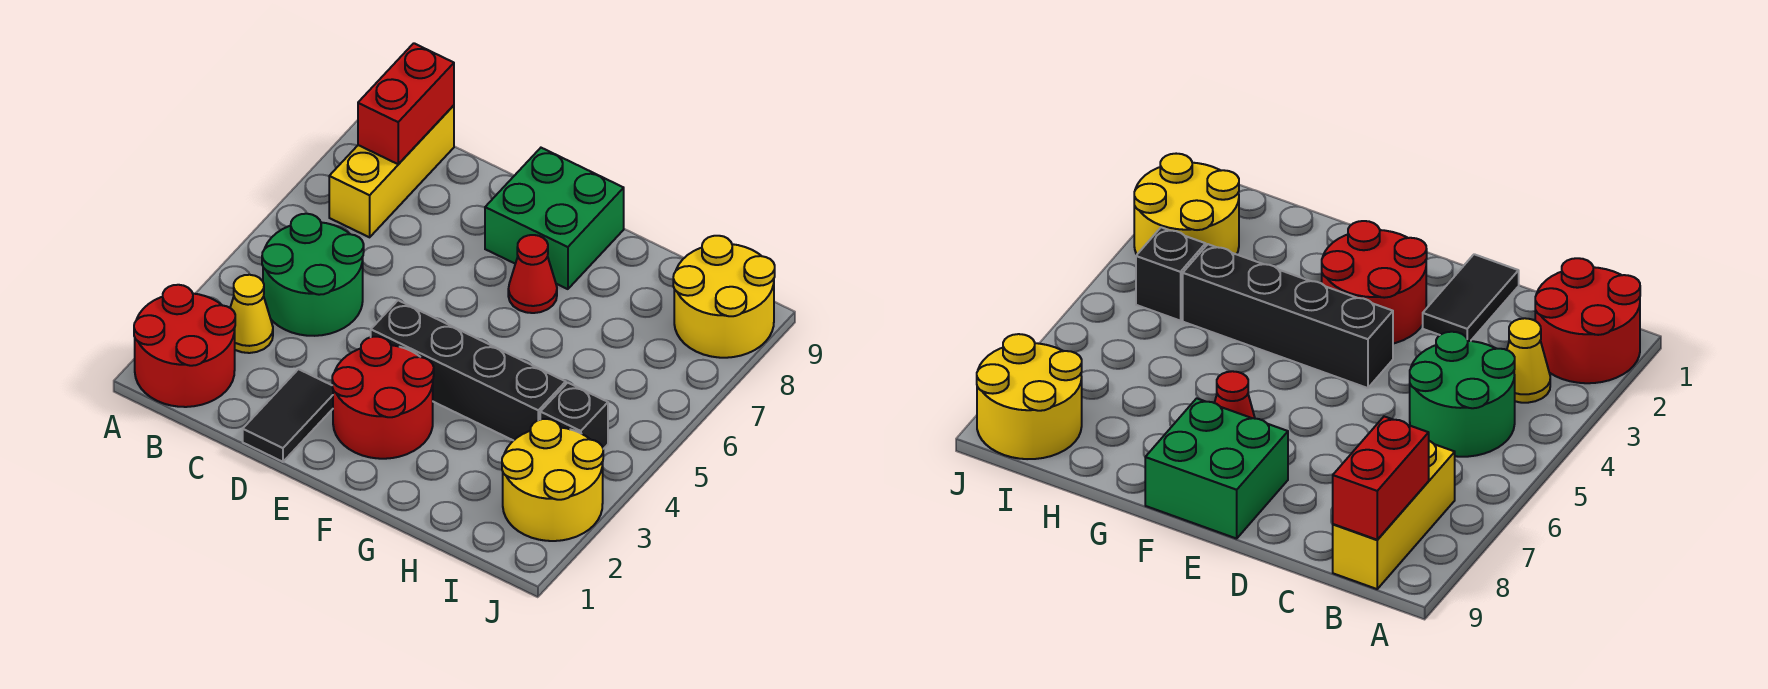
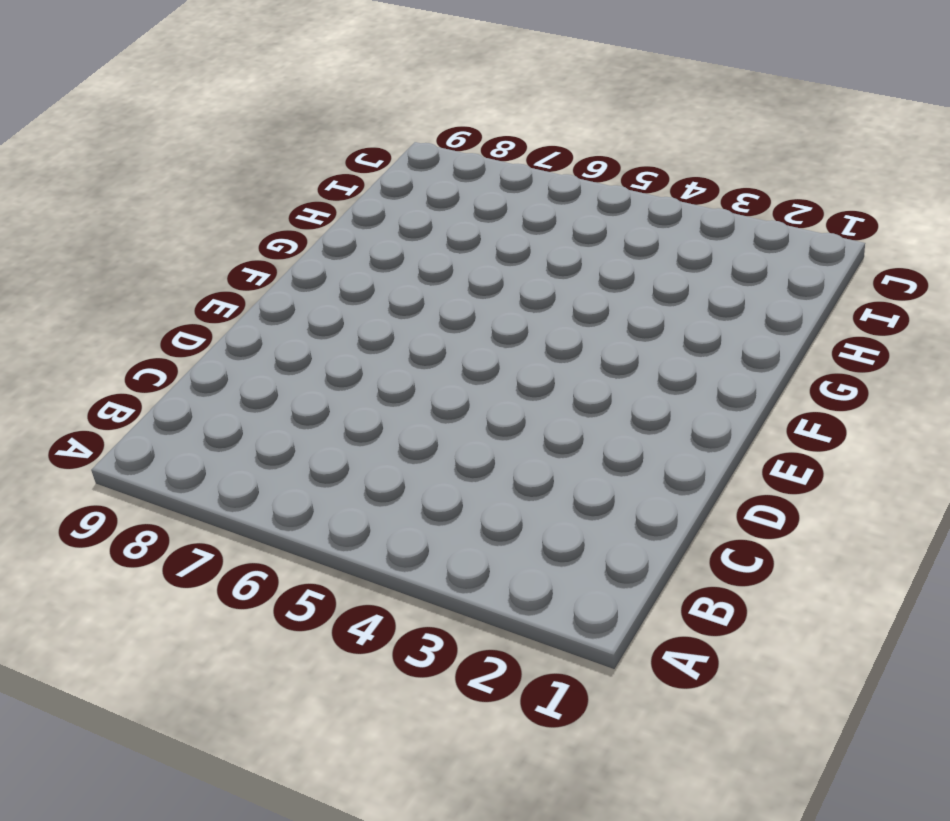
none -> red round brick A1:B2 level 1
none -> yellow cone B3 level 1
none -> green round brick B4:C5 level 1

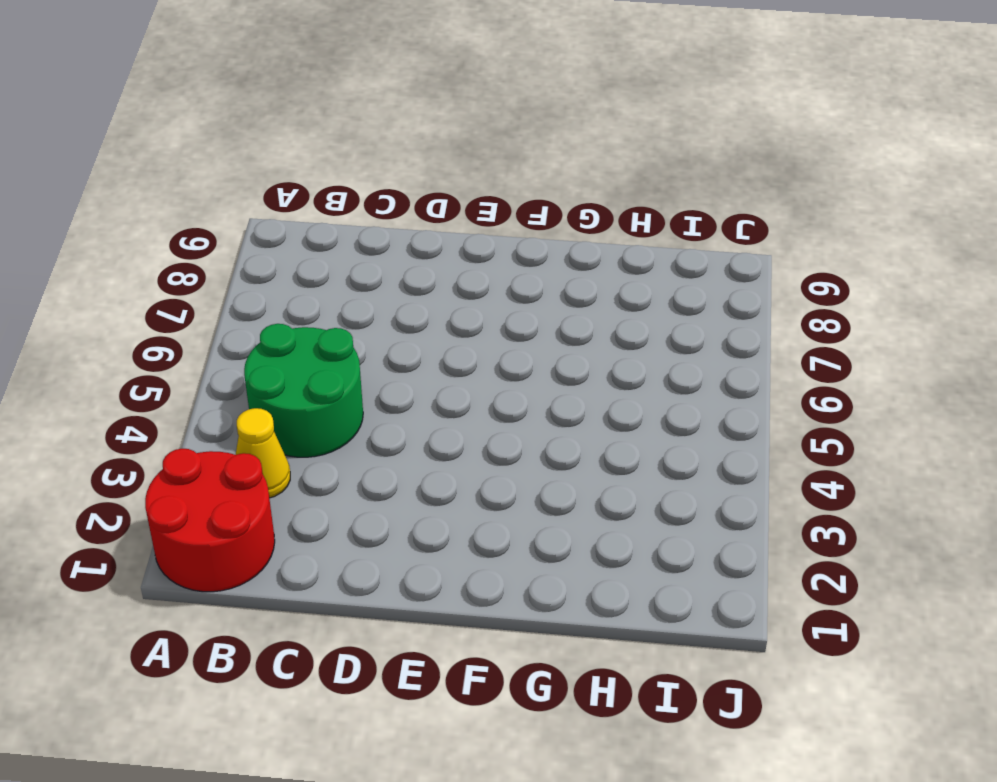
none -> yellow brick B7:B9 level 1
none -> black tile D1:D2 level 1
none -> red round brick E2:F3 level 1

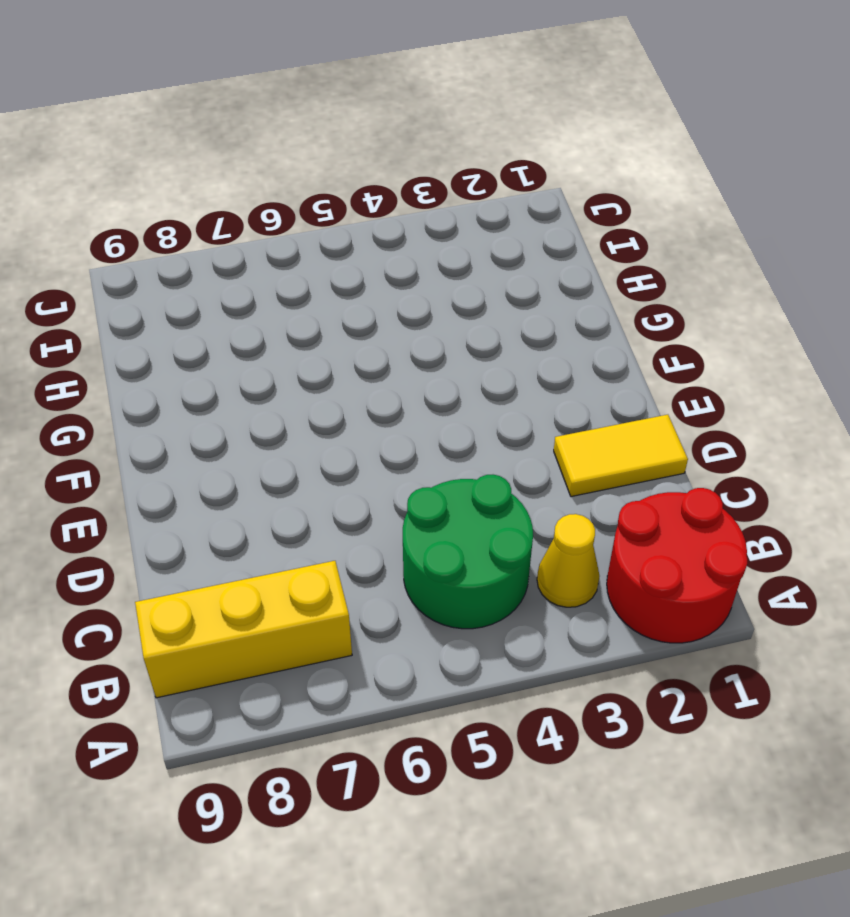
yellow tile D1:D2 level 1 -> black tile D1:D2 level 1
none -> red round brick E2:F3 level 1
none -> black brick E4:H4 level 1
none -> green brick E8:F9 level 1

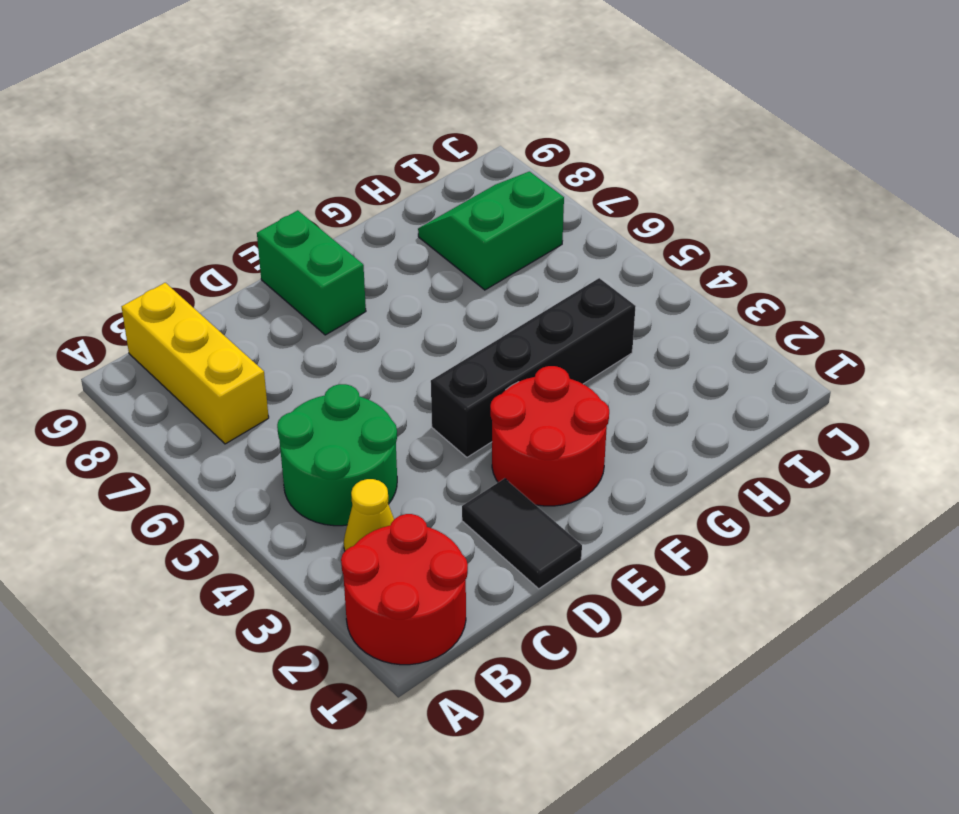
green brick E8:E9 level 1 -> green brick E8:F9 level 1
green slope H7:I8 level 1 top 7 -> yellow round brick I8:J9 level 1
none -> red cone F7 level 1
none -> yellow round brick I2:J3 level 1
none -> black brick I4 level 1

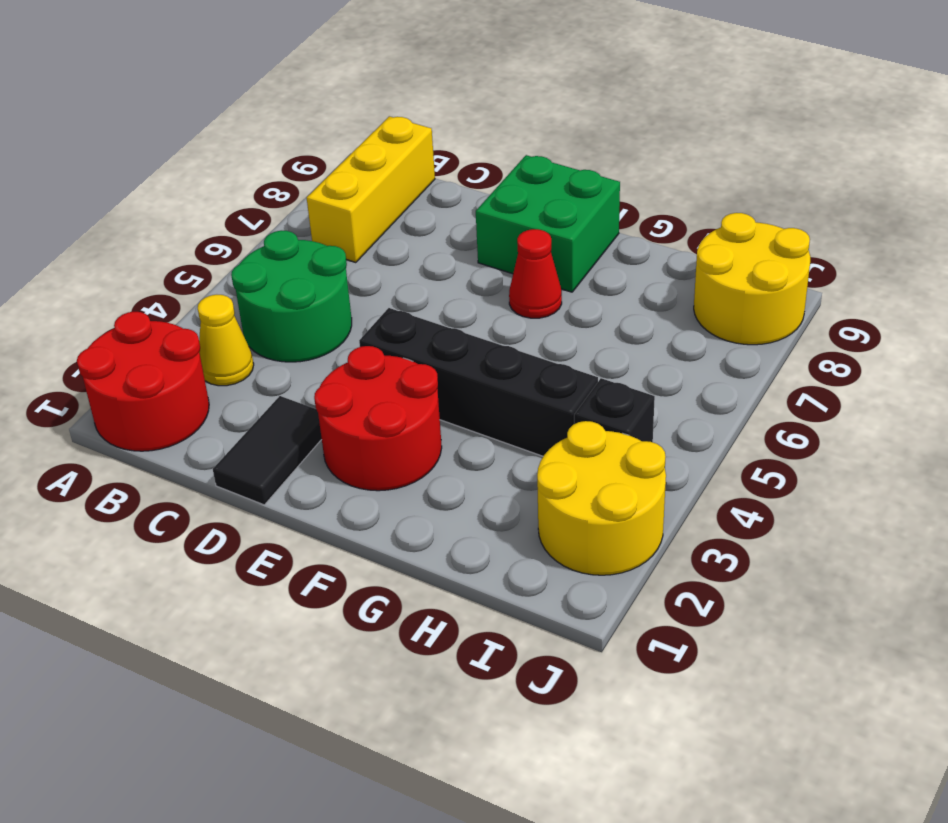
none -> red brick B8:B9 level 2

